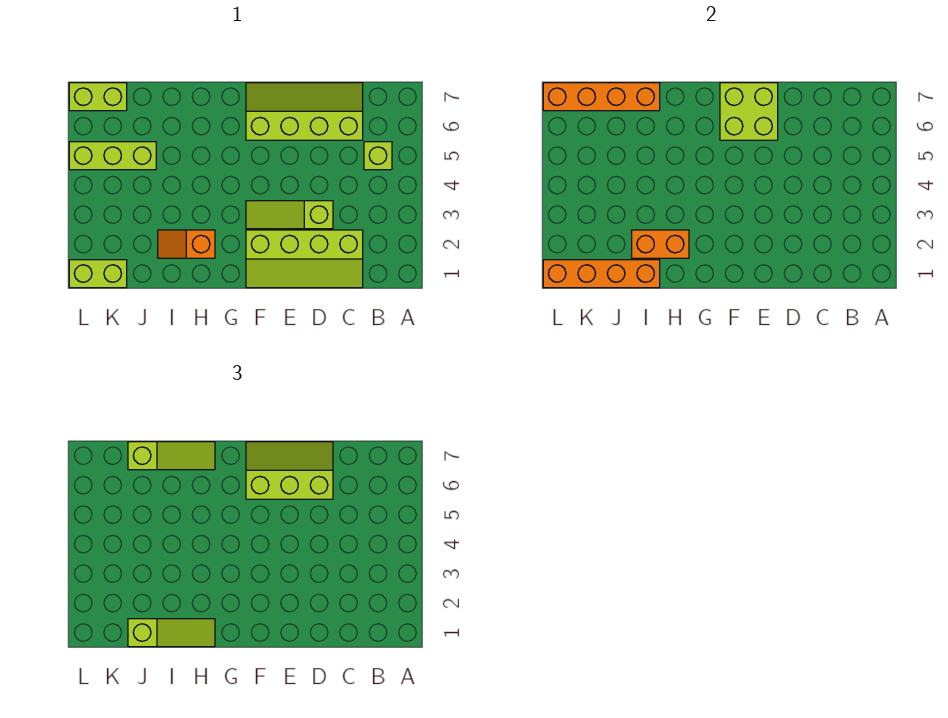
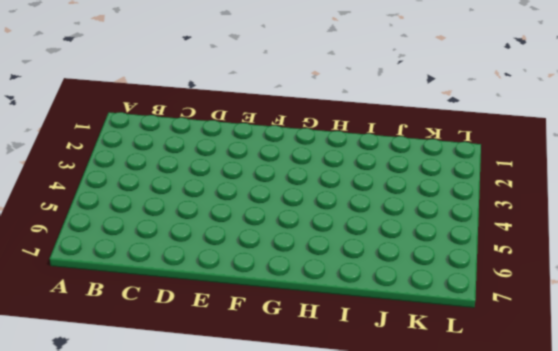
none -> lime brick B5 level 1
none -> lime slope C1:F2 level 1 top 2
none -> lime slope C6:F7 level 1 top 6

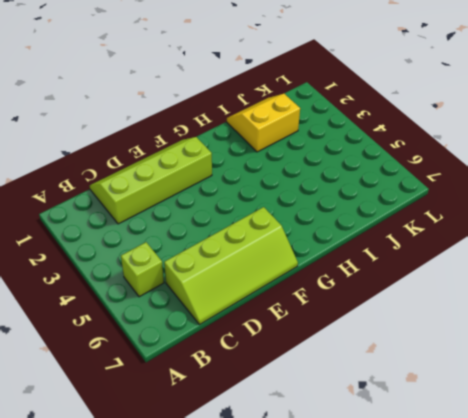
yellow slope I1:J2 level 1 top 2 -> orange slope H2:I2 level 1 top H
none -> lime slope D3:F3 level 1 top D
none -> lime brick J5:L5 level 1
none -> lime brick K1:L1 level 1

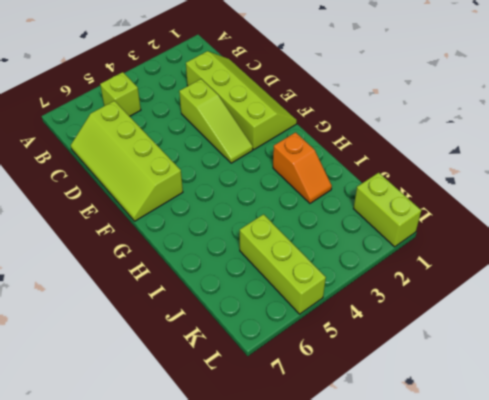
none -> lime brick K7:L7 level 1
none -> lime brick E6:F7 level 2
none -> orange brick H2:I2 level 2

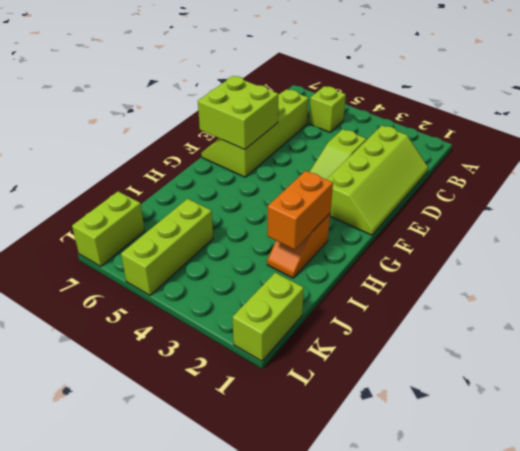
none -> orange brick I1:L1 level 2
none -> orange brick I7:L7 level 2
none -> lime slope D6:F7 level 3 top 6

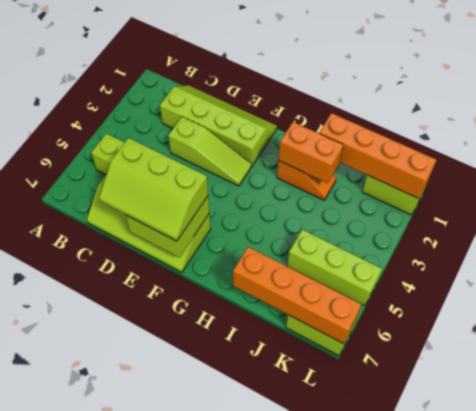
none -> lime slope H1:J1 level 3 top J
none -> lime slope H7:J7 level 3 top J

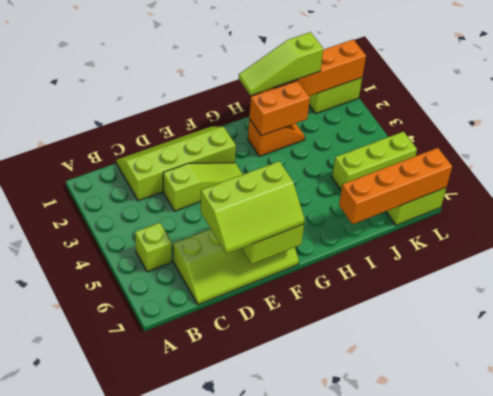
none -> lime slope H7:J7 level 3 top J

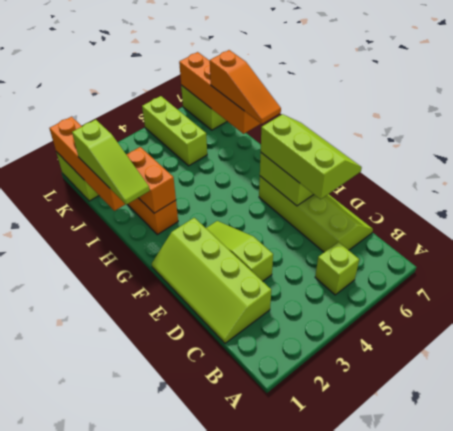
orange slope H7:J7 level 3 top J -> lime slope H7:J7 level 3 top J

